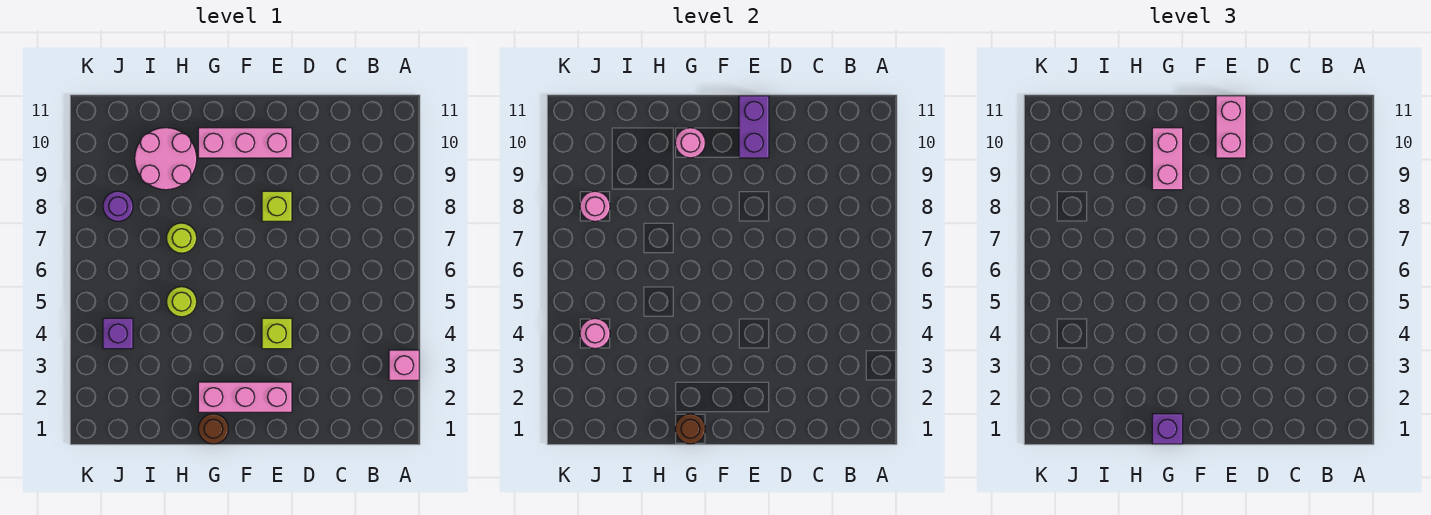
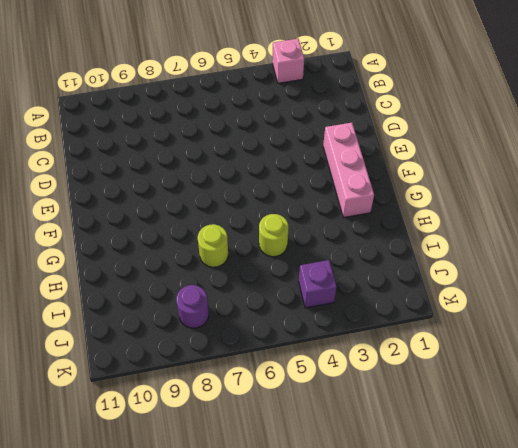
none -> lime brick E4 level 1
none -> lime brick E8 level 1
none -> pink brick E10:G10 level 1

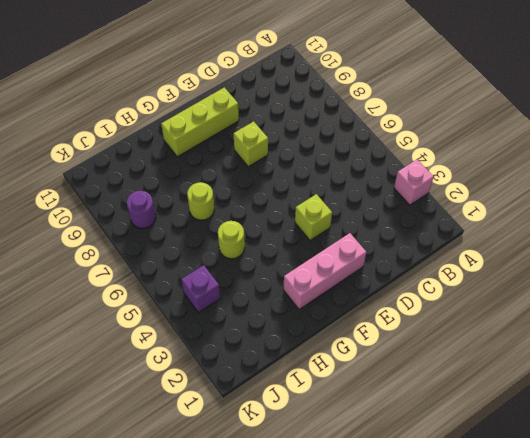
lime brick E10:G10 level 1 -> pink brick E10:G10 level 1
none -> brown round brick G1 level 1
none -> pink round brick H9:I10 level 1
none -> purple brick E10:E11 level 2

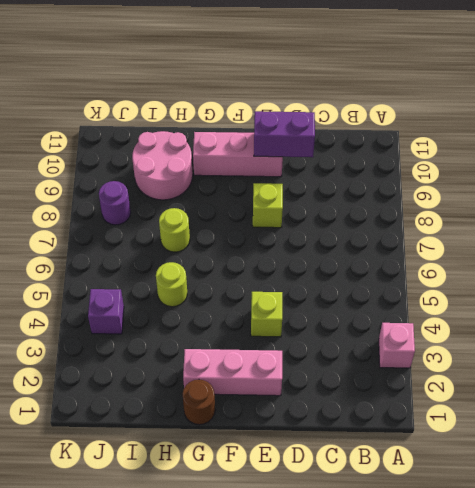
purple brick D10:E10 level 2 -> purple brick E10:E11 level 2
none -> brown round brick G1 level 2
none -> pink round brick G10 level 2
none -> pink round brick J4 level 2

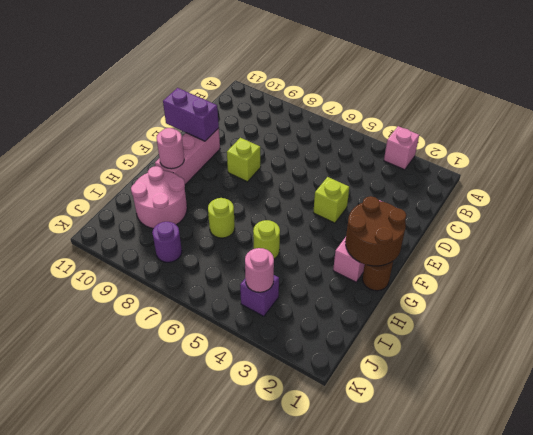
brown round brick F1:G2 level 2 -> brown round brick G1 level 2
none -> pink round brick J8 level 2
none -> pink brick E10:E11 level 3
none -> purple brick G1 level 3

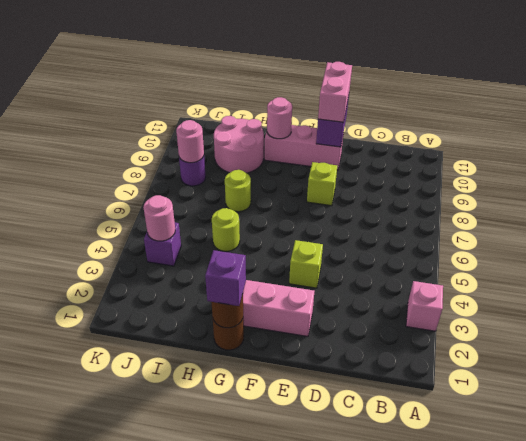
none -> pink brick G9:G10 level 3

